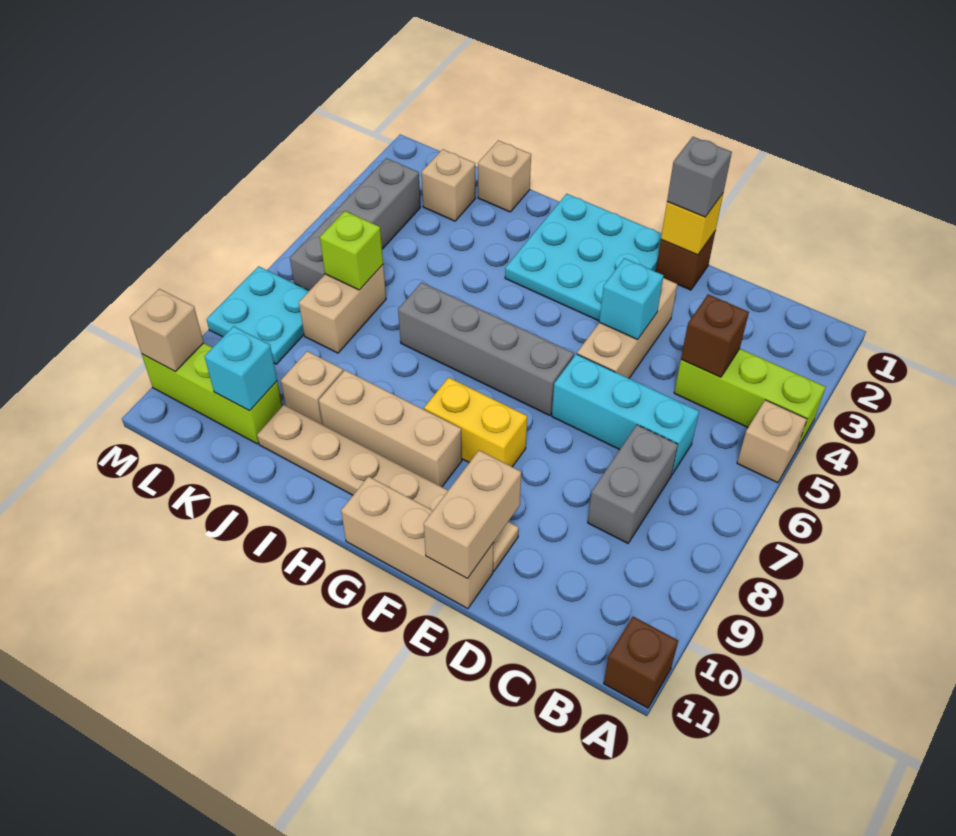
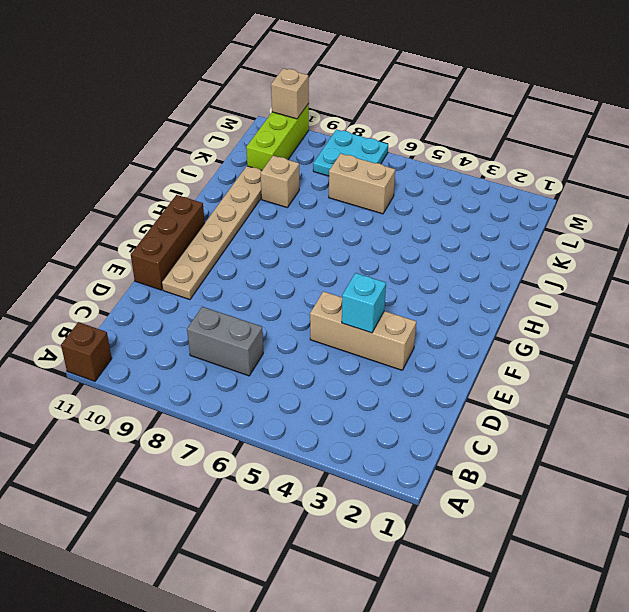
brown brick E11:G11 level 1 -> tan brick E11:G11 level 1
none -> lime brick A4:C4 level 1
none -> tan brick A5 level 1
none -> cyan brick C6:E6 level 1

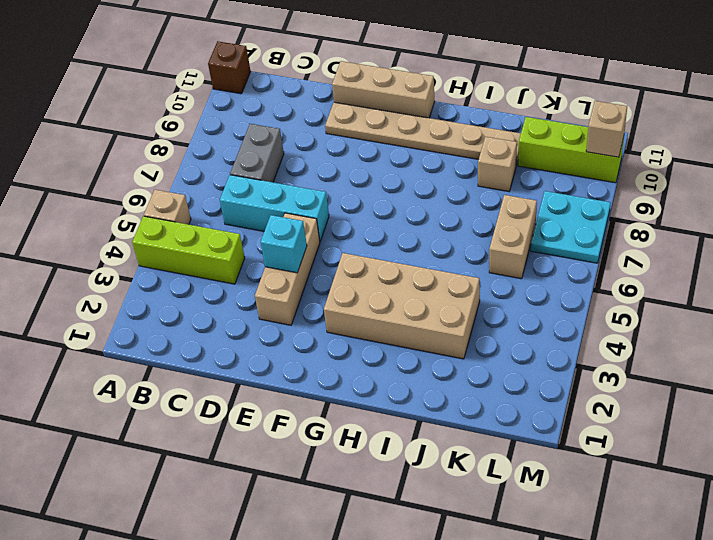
tan brick G3:J4 level 1 -> cyan plate F1:H3 level 1
none -> brown brick E1 level 1
none -> grey brick F6:I6 level 1
none -> yellow brick F8:G8 level 1

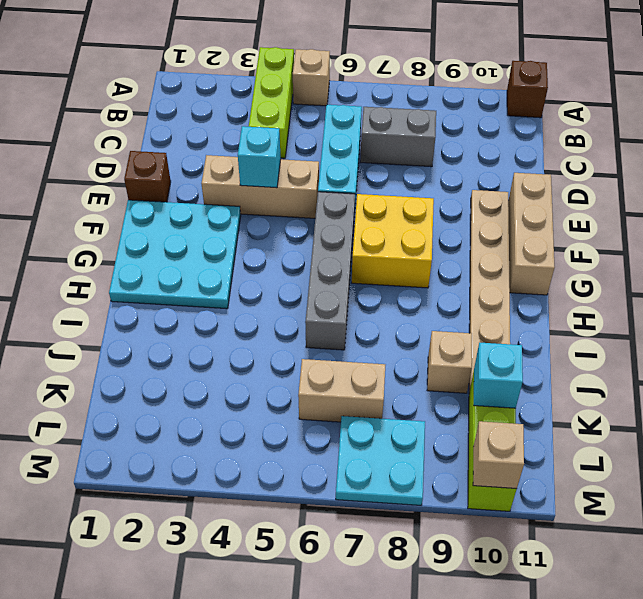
yellow brick F7:G8 level 1 -> yellow brick F8:G8 level 1
none -> tan brick G9:I9 level 1
none -> tan brick J1 level 1
none -> tan brick K2 level 1

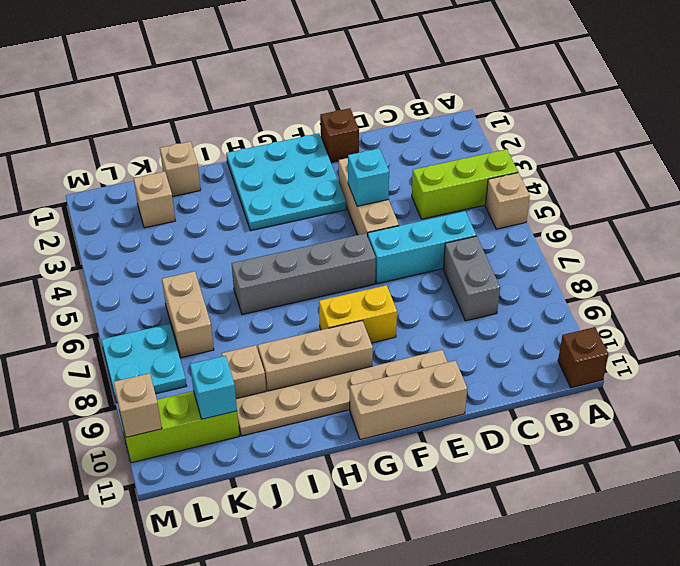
none -> grey brick L3:L6 level 1
none -> brown brick C4 level 2
none -> yellow brick E1 level 2

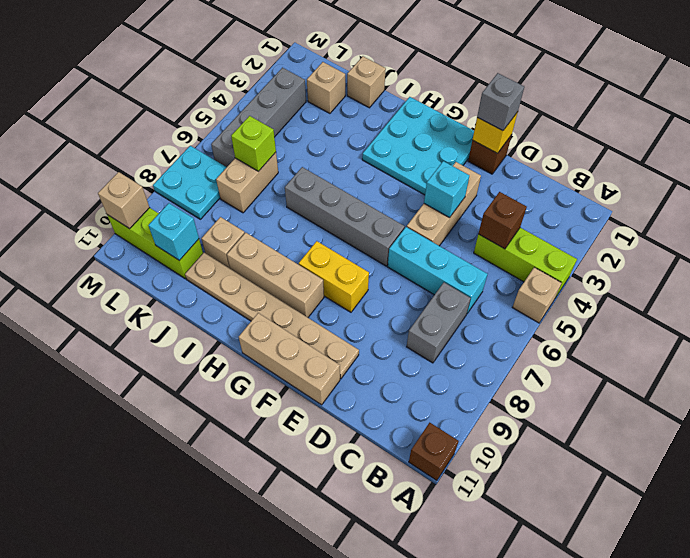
none -> tan brick E10:E11 level 2

